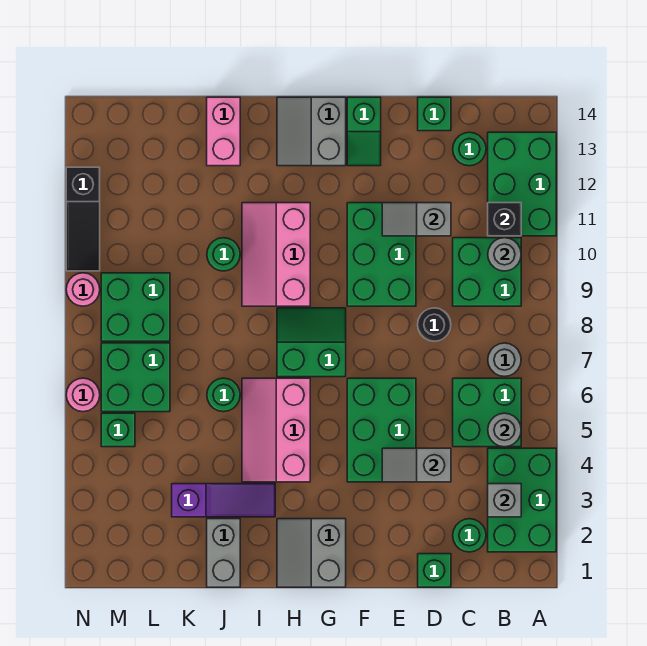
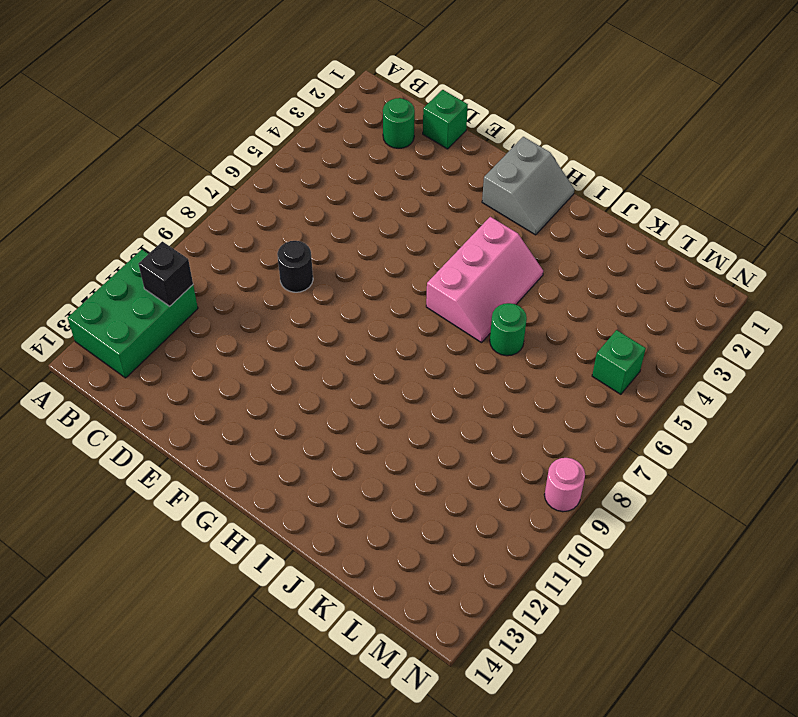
none -> green brick A2:B4 level 1
none -> green brick B5:C6 level 1
none -> grey round brick B7 level 1
none -> green brick B9:C10 level 1

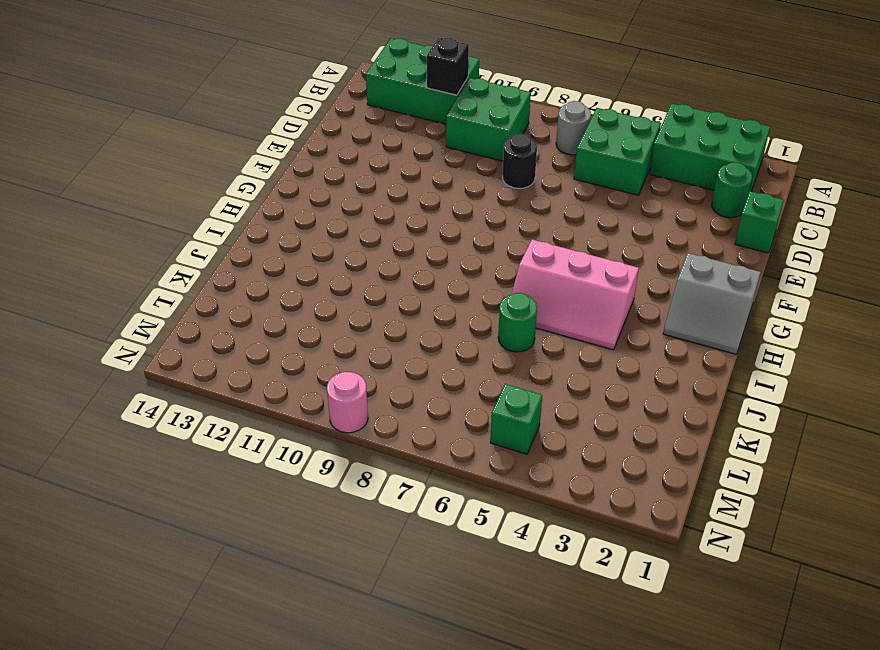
none -> green round brick C13 level 1
none -> green brick D14 level 1
none -> green brick E4:F6 level 1
none -> green brick E9:F11 level 1

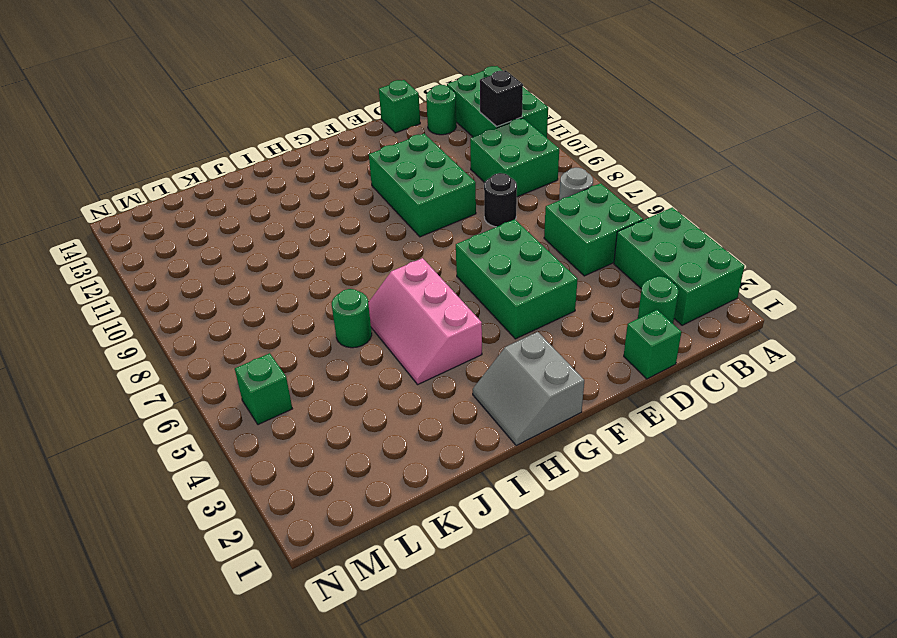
none -> green slope F13:F14 level 1 top 14
none -> green slope G7:H8 level 1 top 7
none -> grey slope G13:H14 level 1 top G
none -> pink slope H9:I11 level 1 top H

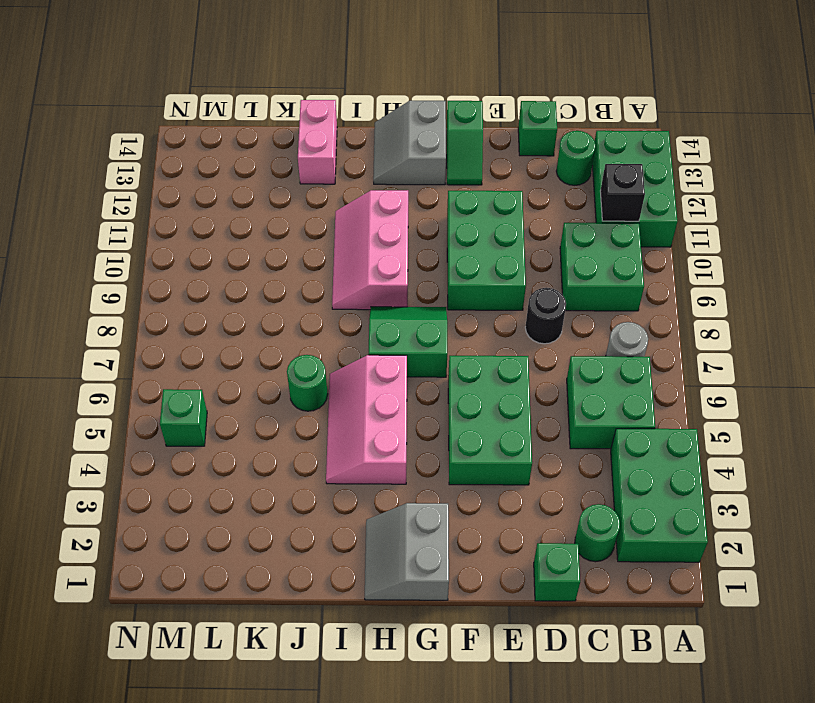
none -> purple slope I3:K3 level 1 top K
none -> grey brick J1:J2 level 1
none -> green round brick J10 level 1
none -> green brick L6:M7 level 1

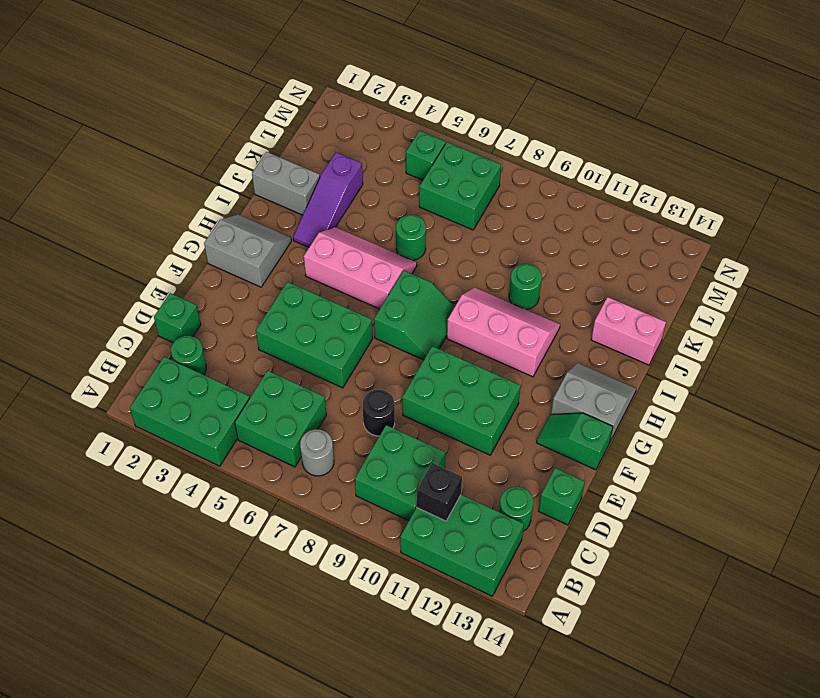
none -> green brick L8:M9 level 1
none -> pink round brick N6 level 1
none -> pink round brick N9 level 1
none -> black slope N10:N12 level 1 top 12

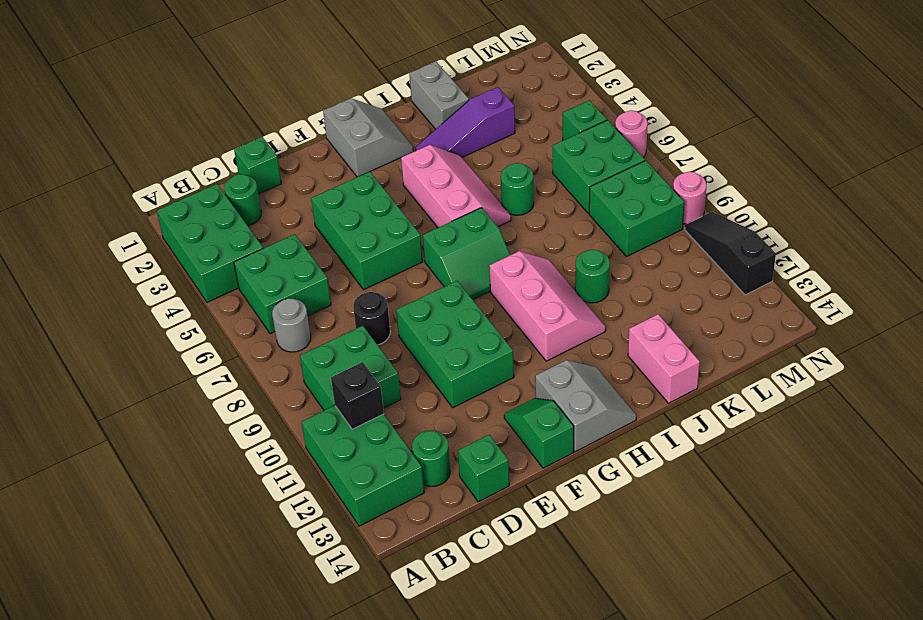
none -> grey brick B3 level 2
none -> grey round brick B5 level 2
none -> grey round brick B10 level 2
none -> grey slope D4:E4 level 2 top D

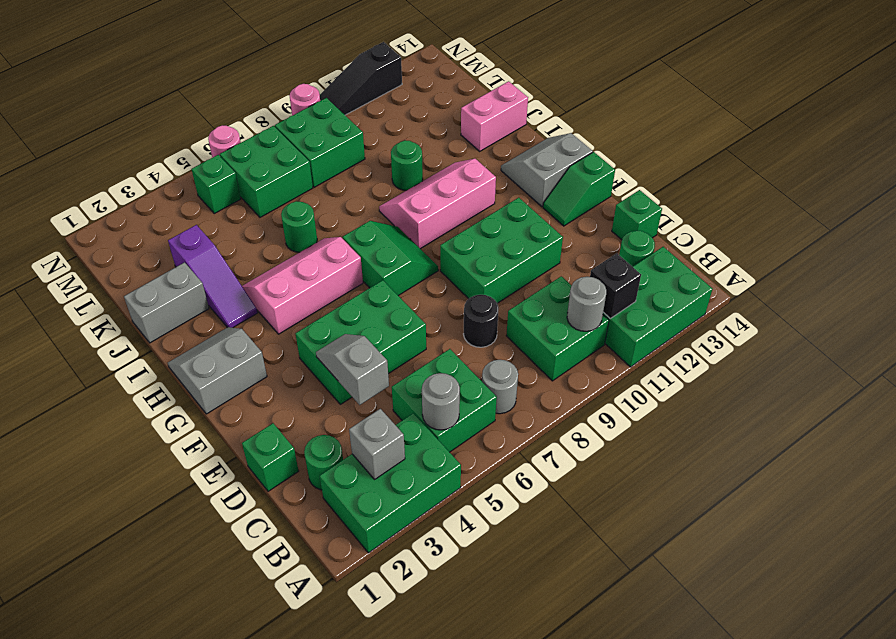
none -> grey slope D11:E11 level 2 top D

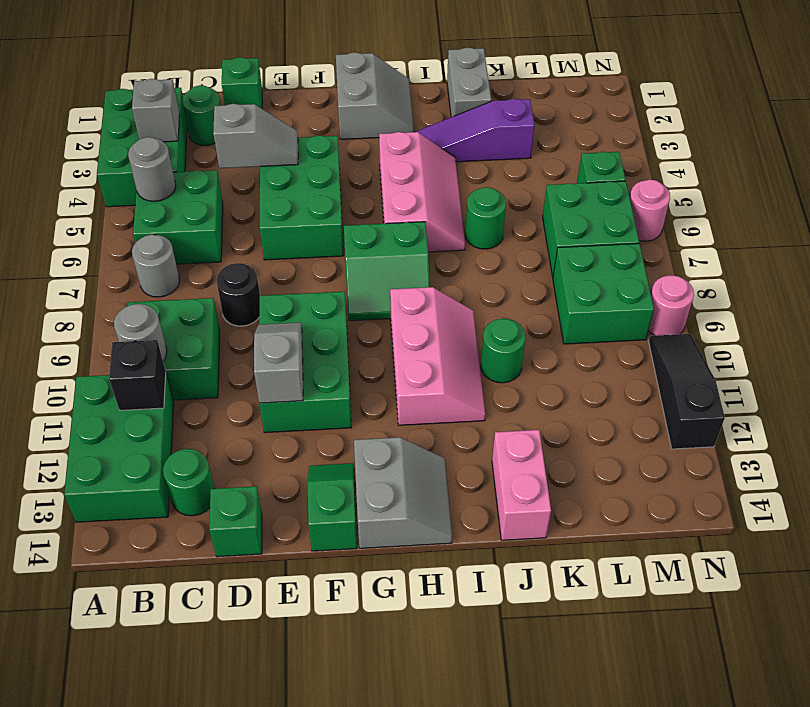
grey slope E10:E11 level 2 top 11 -> grey slope D11:E11 level 2 top D

